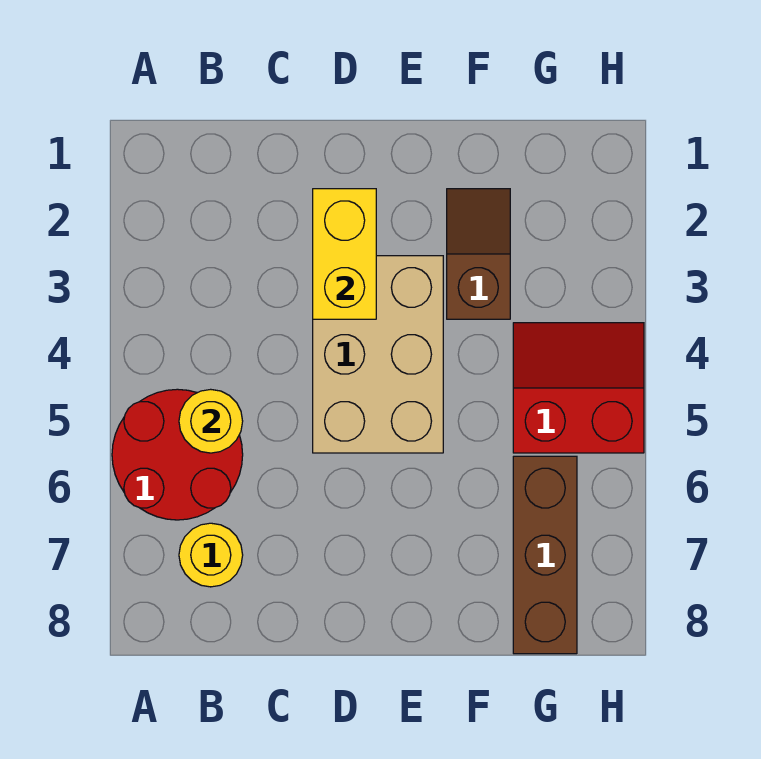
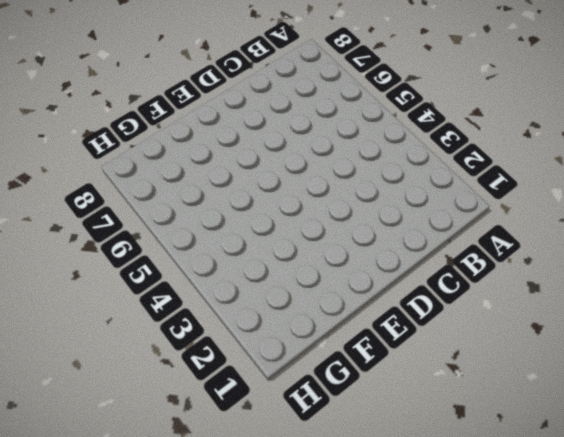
none -> red round brick A5:B6 level 1
none -> yellow round brick B7 level 1

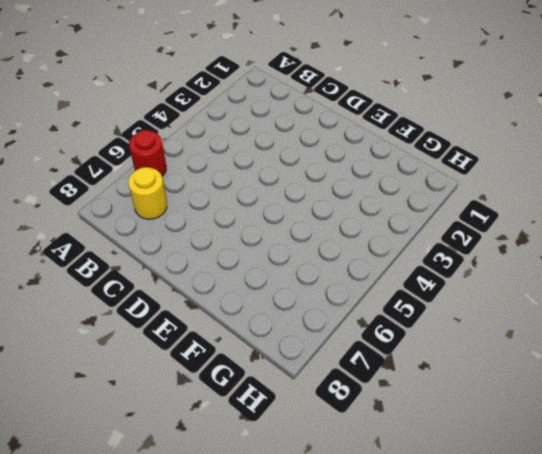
red round brick A6 level 1 -> red round brick A5:B6 level 1
none -> tan brick D3:E5 level 1
none -> brown slope F2:F3 level 1 top 3

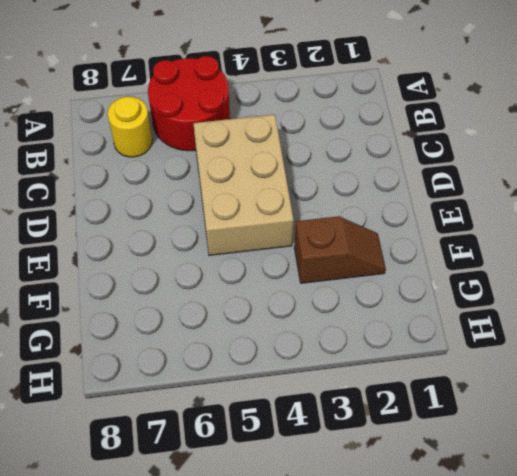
tan brick C4:E5 level 1 -> tan brick D3:E5 level 1
none -> red slope G4:H5 level 1 top 5
none -> brown brick G6:G8 level 1

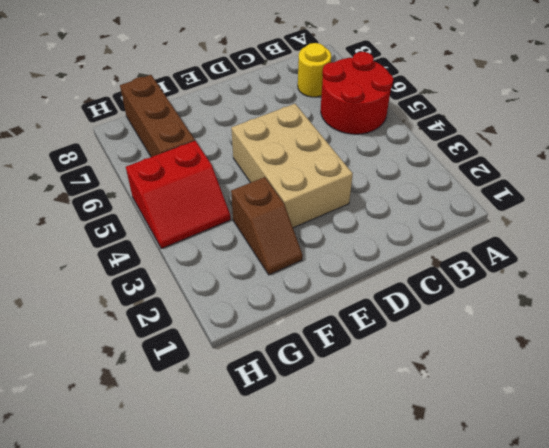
none -> yellow round brick B5 level 2
none -> yellow brick D2:D3 level 2

